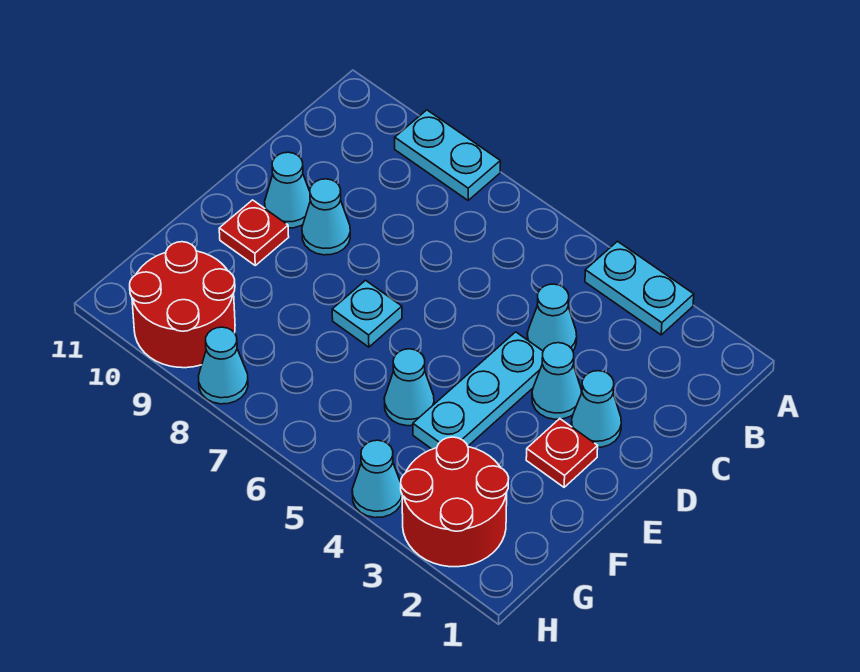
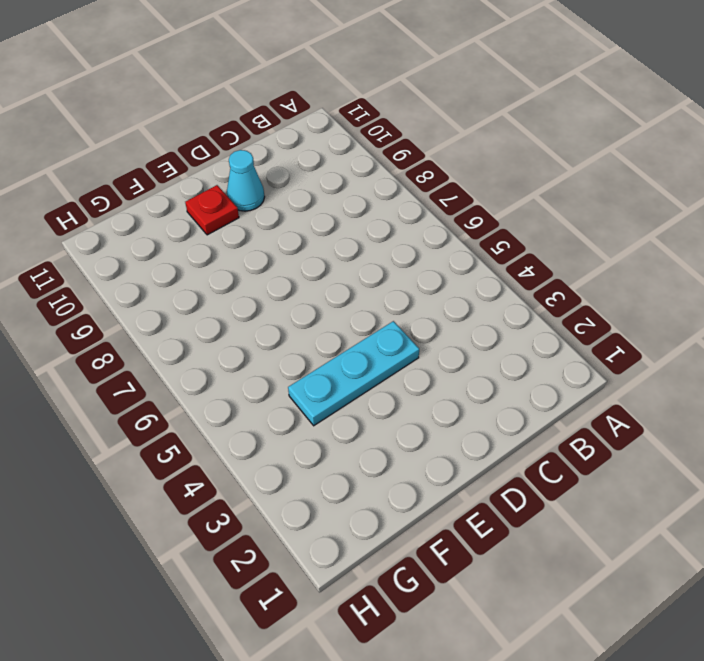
none -> cyan plate A3:A4 level 1
none -> cyan plate A8:A9 level 1
none -> cyan cone C4 level 1

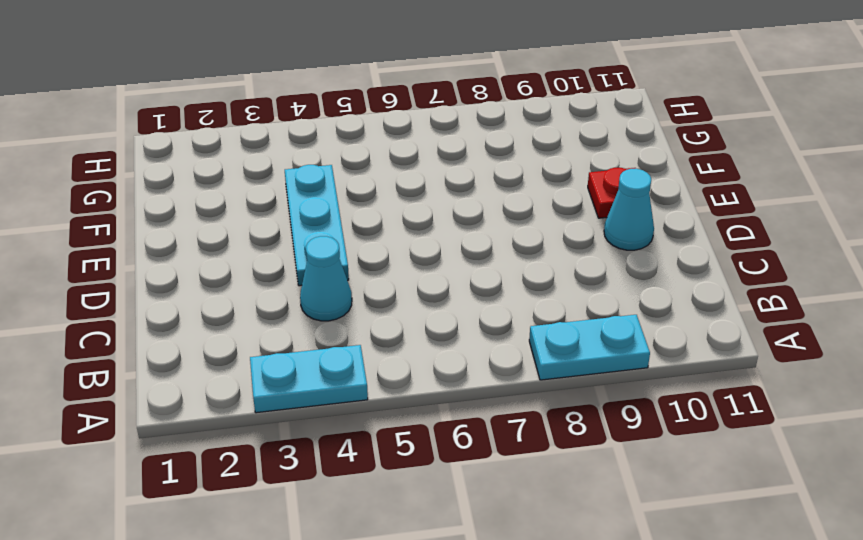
none -> cyan cone D2 level 1
none -> cyan cone D3 level 1
none -> cyan cone D9 level 1

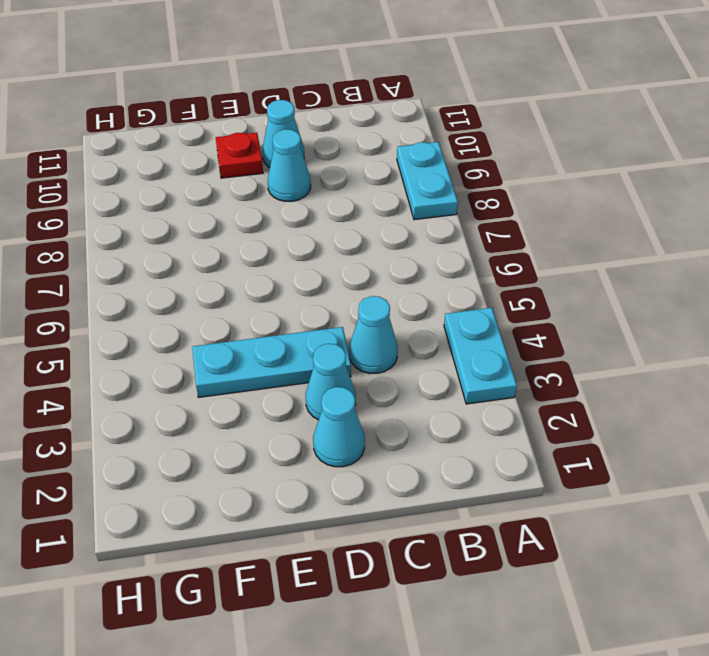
none -> red plate E2 level 1
none -> cyan plate E7 level 1
none -> cyan cone F5 level 1

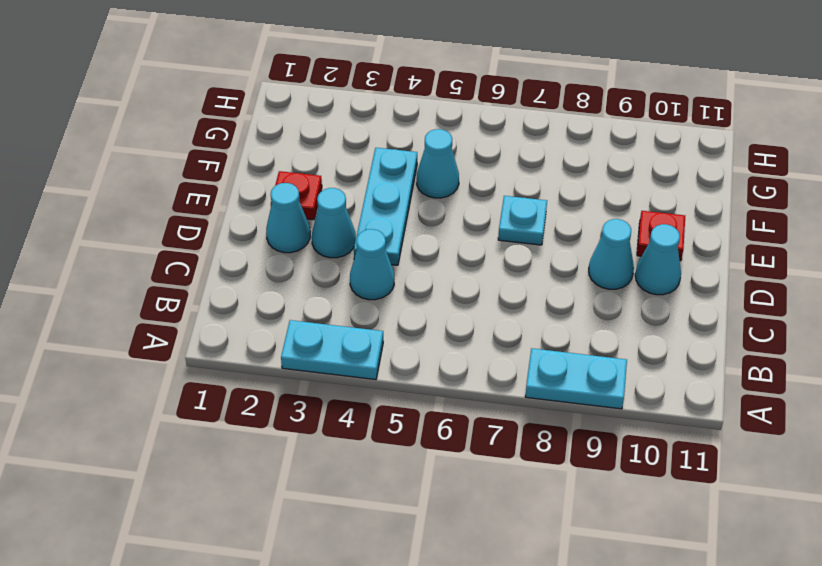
none -> red round brick G2:H3 level 1
none -> red round brick G9:H10 level 1
none -> cyan cone H4 level 1

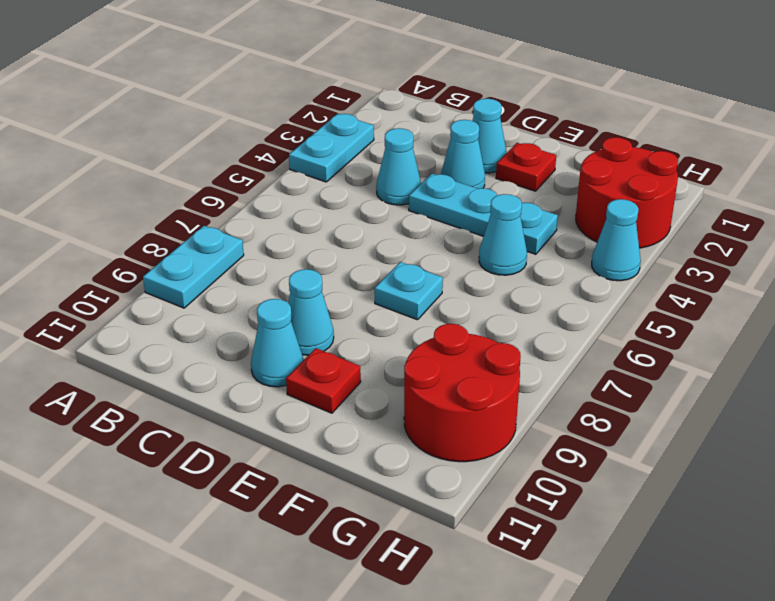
none -> cyan cone H8 level 1

